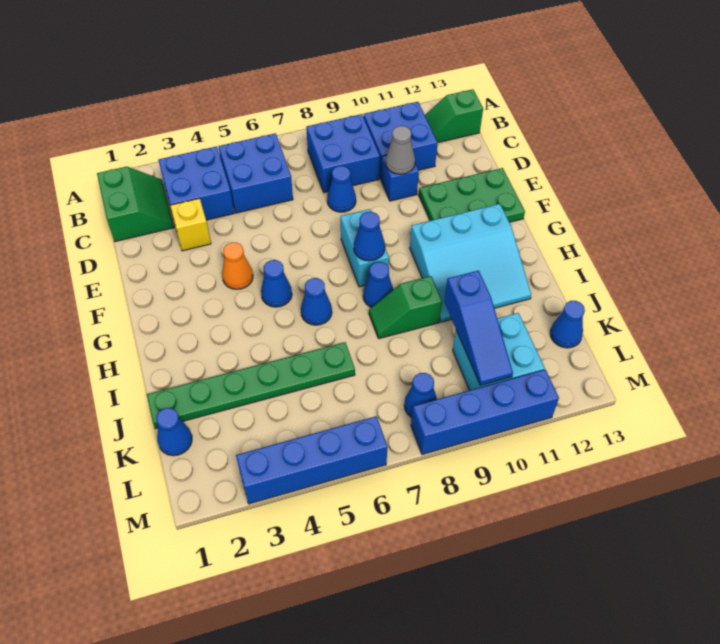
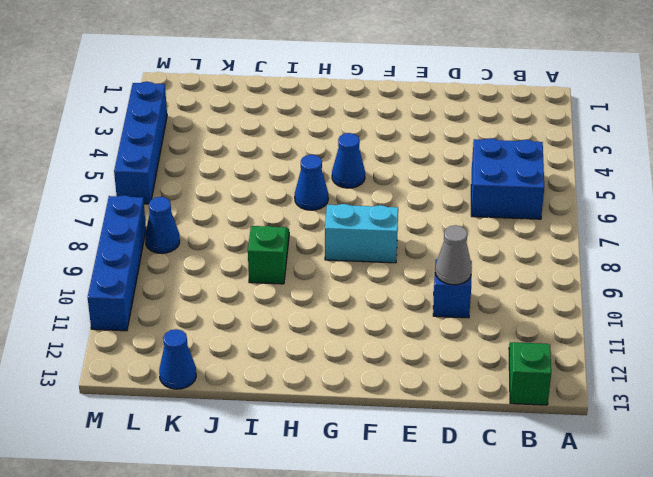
none -> green slope B1:C2 level 1 top 1
none -> blue brick B3:C4 level 1
none -> blue brick B8:C9 level 1

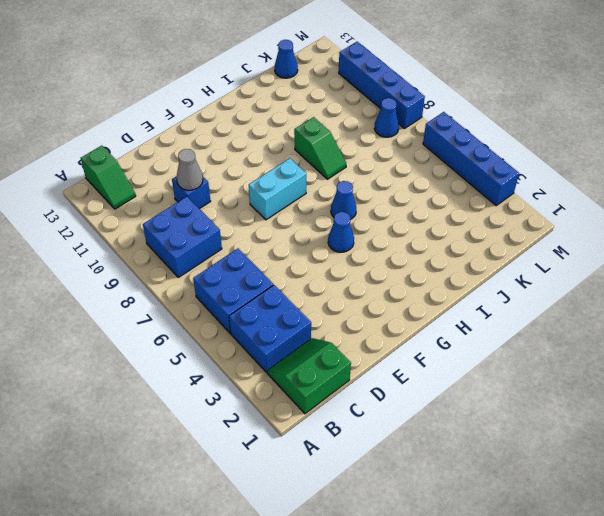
none -> blue brick B10:C11 level 1
none -> yellow brick D3 level 1
none -> blue cone D8 level 1

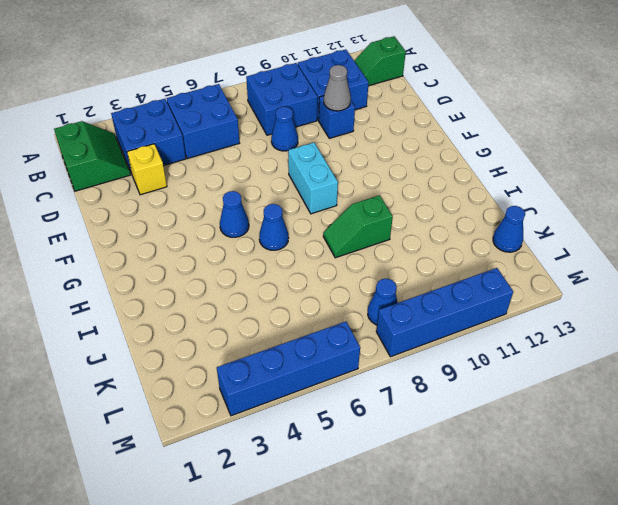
none -> green plate E11:F13 level 1
none -> orange cone F4 level 1
none -> cyan slope G10:I12 level 1 top G

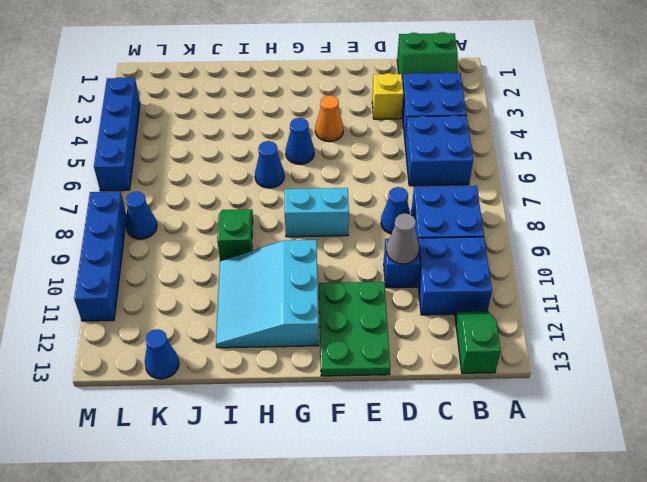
none -> blue cone H8 level 1
none -> green plate J1:J6 level 1
none -> blue cone K1 level 1

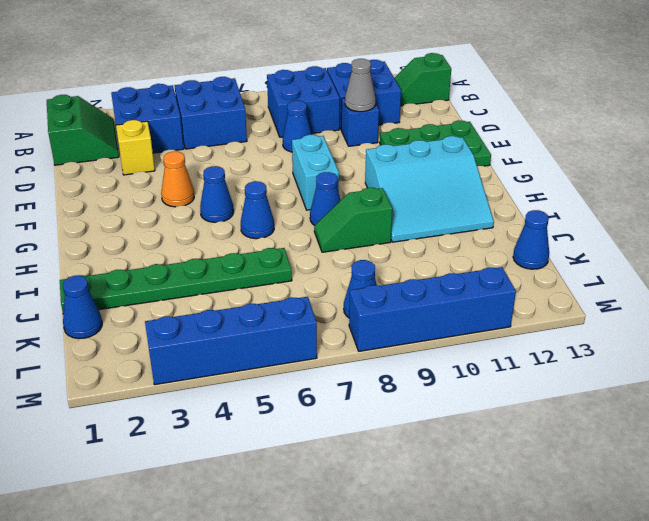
none -> cyan brick K10:L11 level 1
none -> blue cone G8 level 2
none -> blue slope J10:L10 level 2 top J

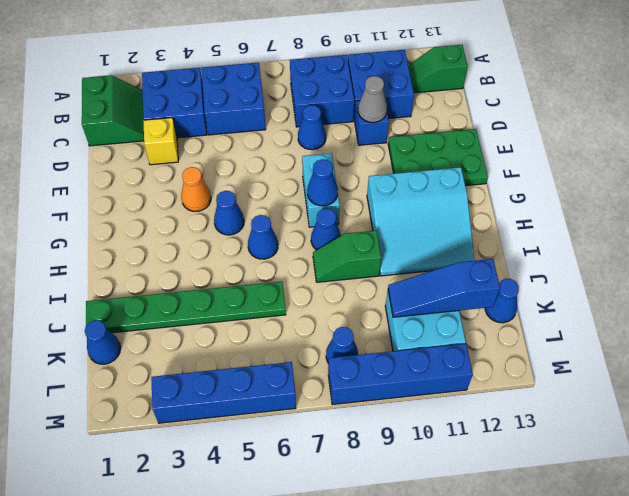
blue slope K10:K12 level 2 top 12 -> blue slope J10:L10 level 2 top J

